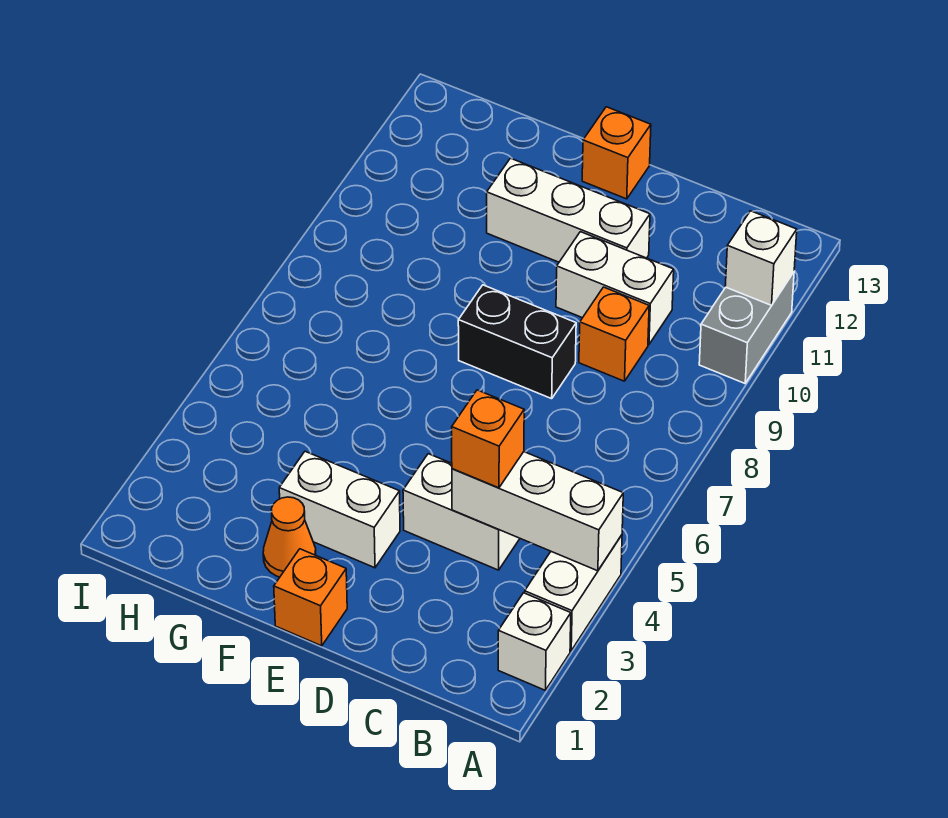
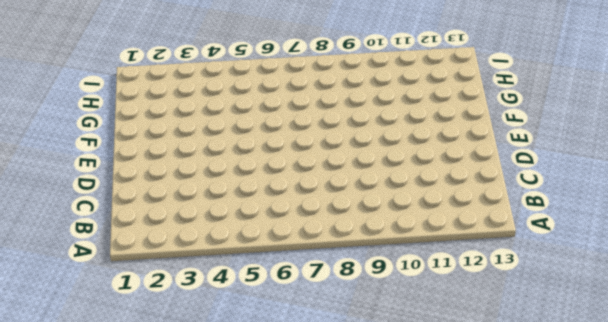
none -> white brick A2 level 1
none -> white brick A3:A4 level 1
none -> grey brick A10:A11 level 1

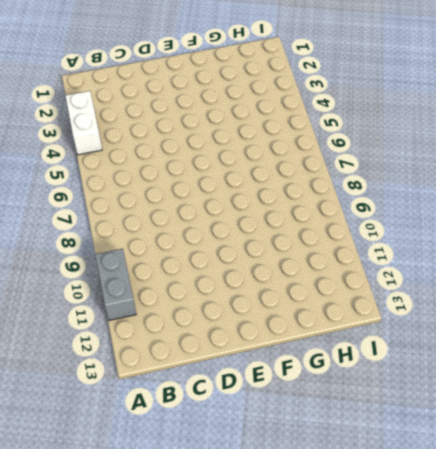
none -> white brick A2 level 1
none -> white brick C4:D4 level 1
none -> orange brick C9 level 1

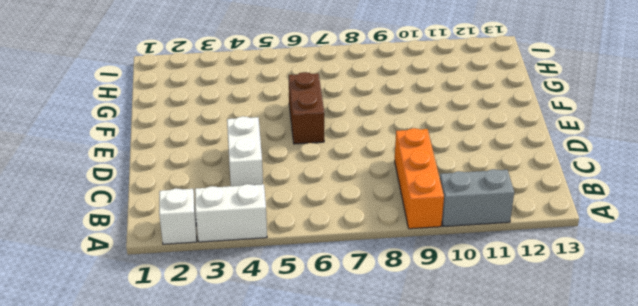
orange brick A9:C9 level 1 -> orange brick C9 level 1
brown brick E6:F6 level 1 -> none
none -> white brick C10:D10 level 1
none -> black brick D8:E8 level 1
none -> white brick D11:F11 level 1

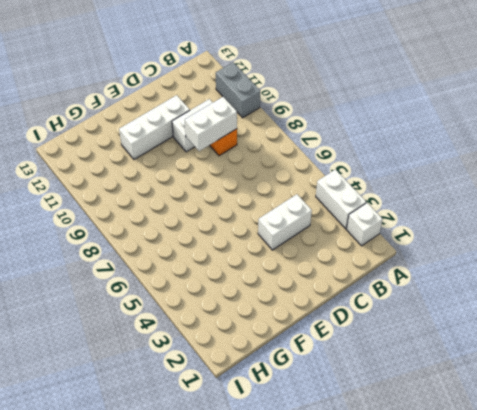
white brick C9:D9 level 2 -> white brick E3:F3 level 1
none -> black brick D8:E8 level 1
none -> orange brick E1 level 1
none -> orange brick E13 level 1

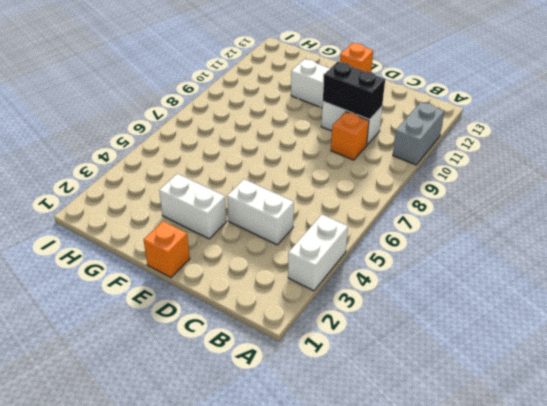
black brick C10:D10 level 2 -> black brick D8:E8 level 1
none -> white brick A2 level 1
none -> orange cone F2 level 1
none -> white brick A4:C4 level 2

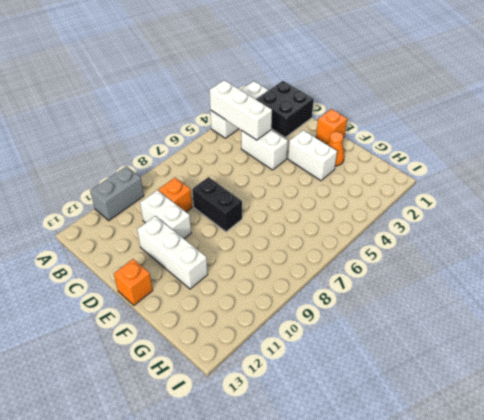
black brick B1:C2 level 1 -> none
none -> white brick A11 level 2
none -> orange brick C4 level 3

